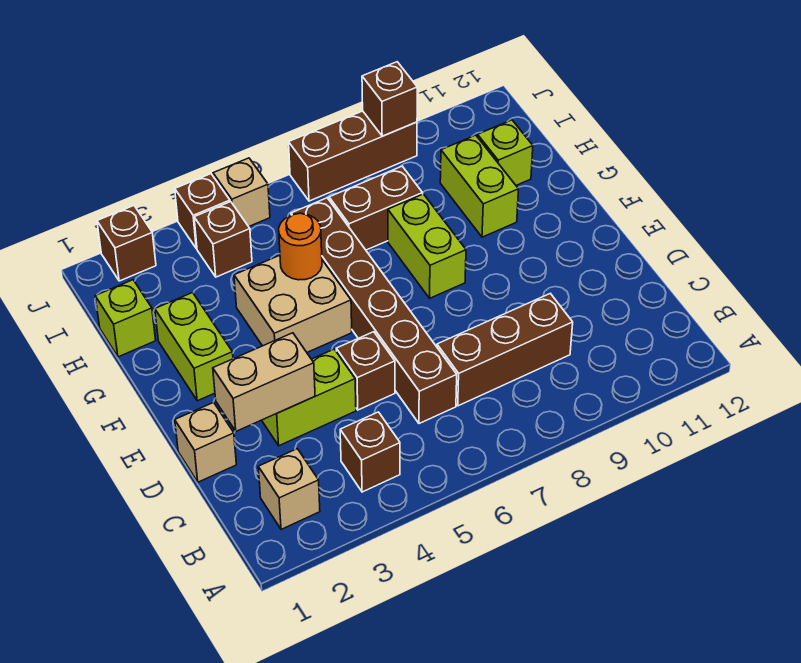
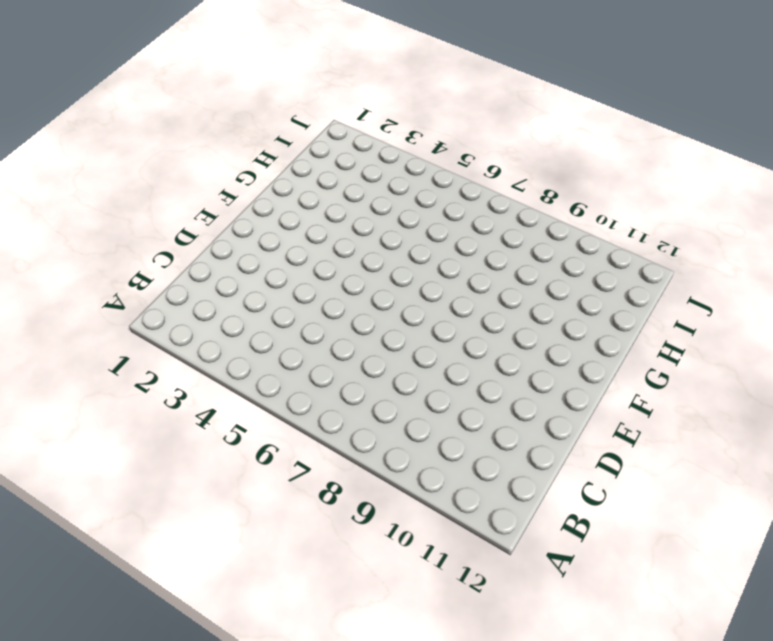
none -> tan brick B2 level 1
none -> brown brick B4 level 1
none -> brown brick C6:H6 level 1

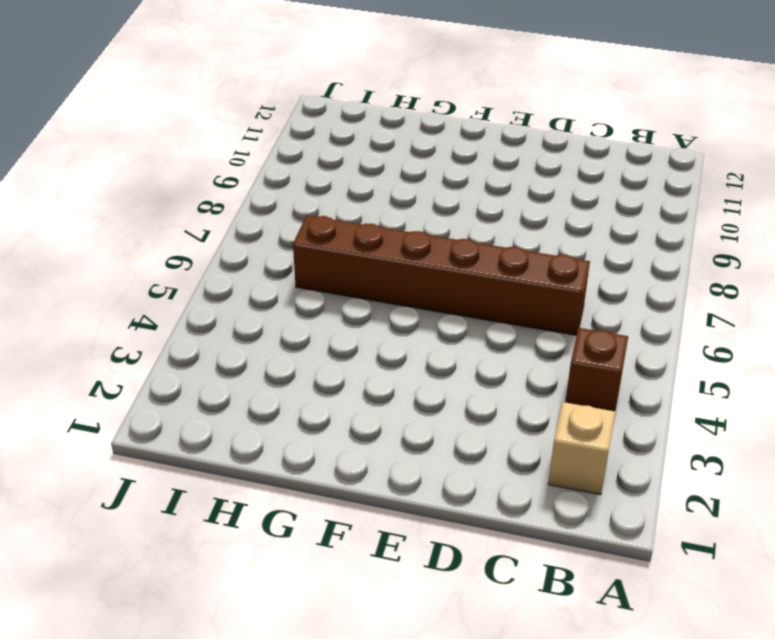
none -> brown brick C7:C9 level 1
none -> tan brick D1 level 1
none -> lime brick D3:D4 level 1

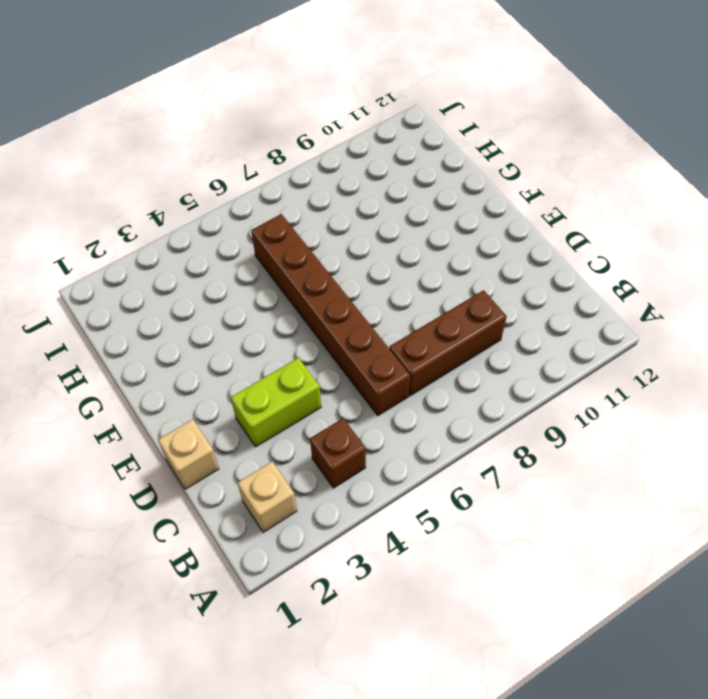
none -> brown brick D5 level 1
none -> lime brick F2:G2 level 1
none -> tan brick F4:G5 level 1

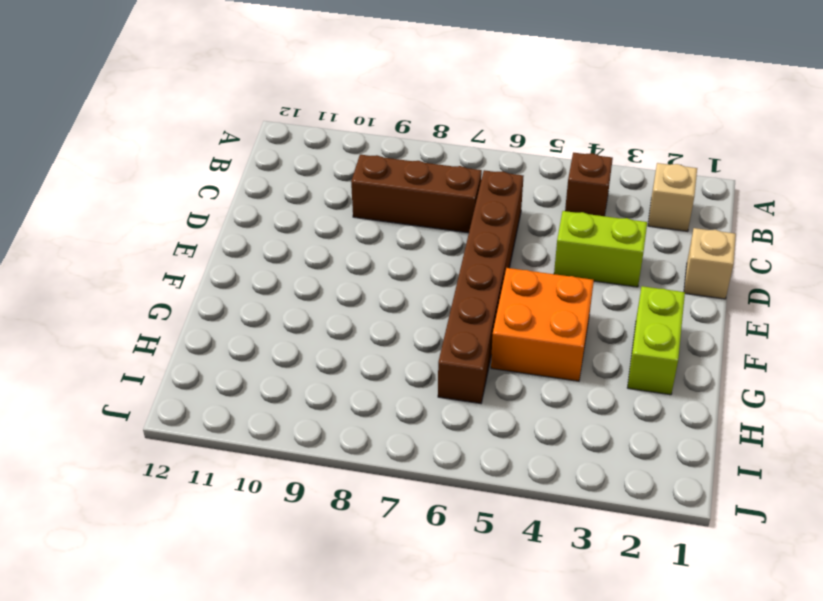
orange brick F4:G5 level 1 -> tan brick F4:G5 level 1
none -> brown brick D5 level 1
none -> lime brick F8:G8 level 1
none -> lime brick G10:H10 level 1

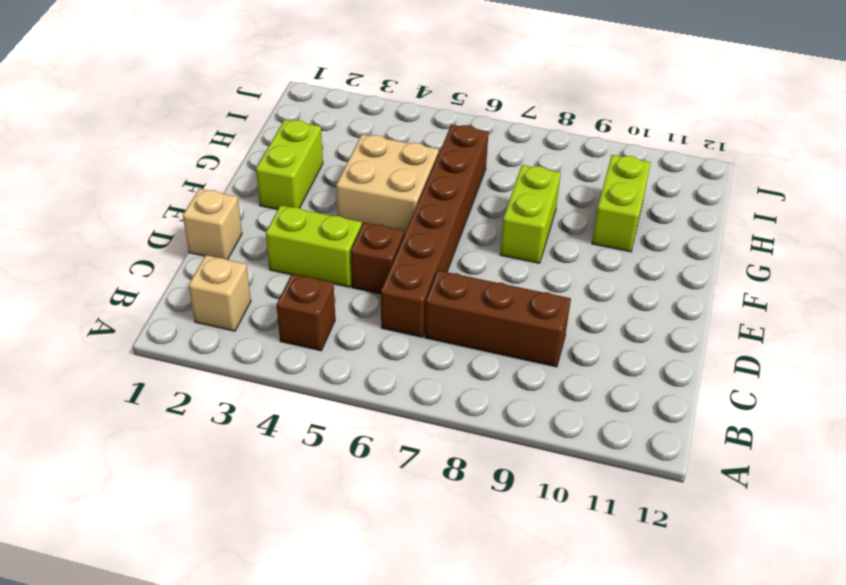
none -> lime brick H1 level 1
none -> brown brick H7:H8 level 1
none -> lime brick H11 level 1

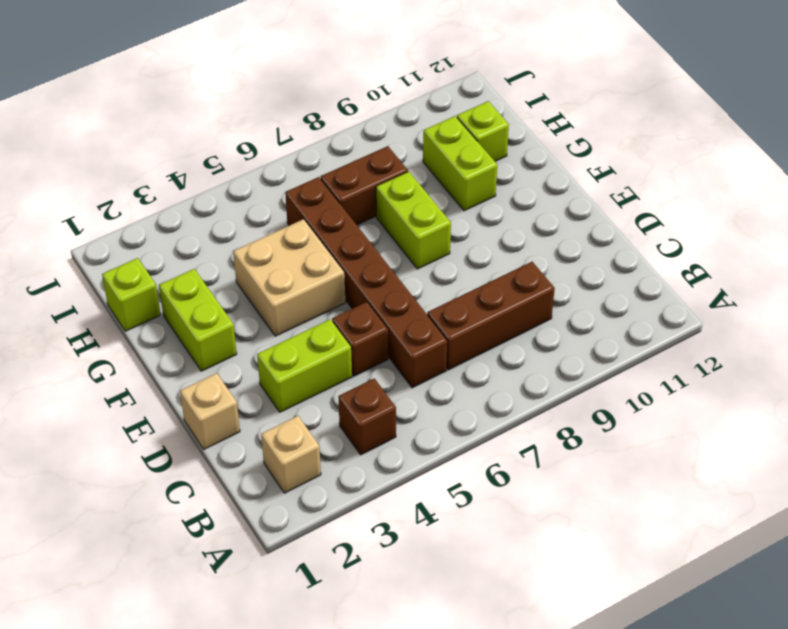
none -> brown brick I4 level 1
none -> brown brick J2 level 1
none -> brown brick J4 level 1

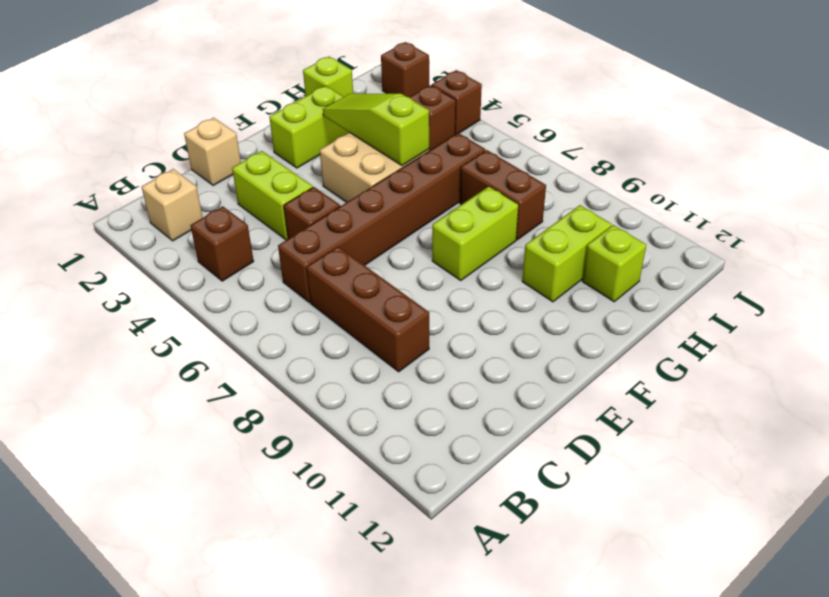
lime slope G3:G5 level 2 top 5 -> orange round brick G5 level 2
none -> tan brick J5 level 1
none -> brown brick J7:J9 level 1
none -> tan brick D2:D3 level 2

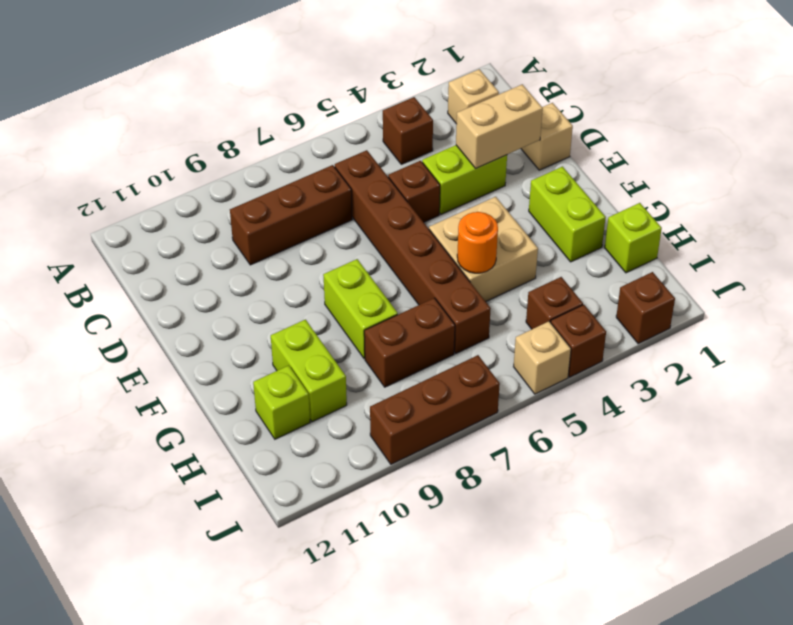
none -> brown brick J9 level 2

